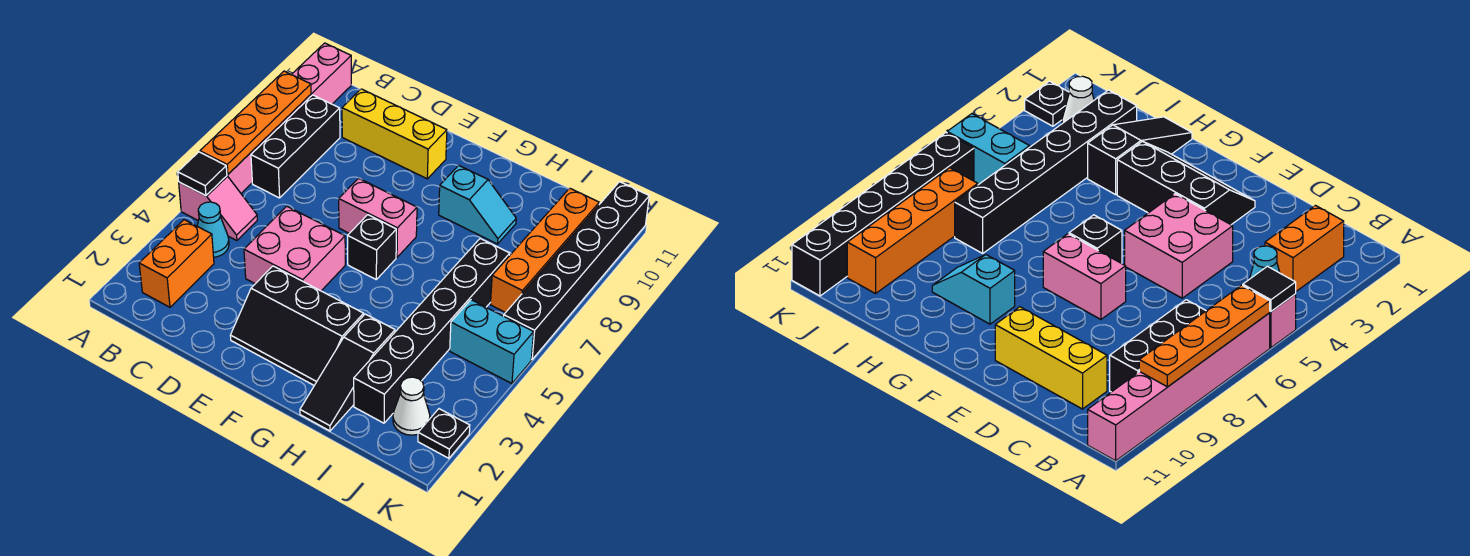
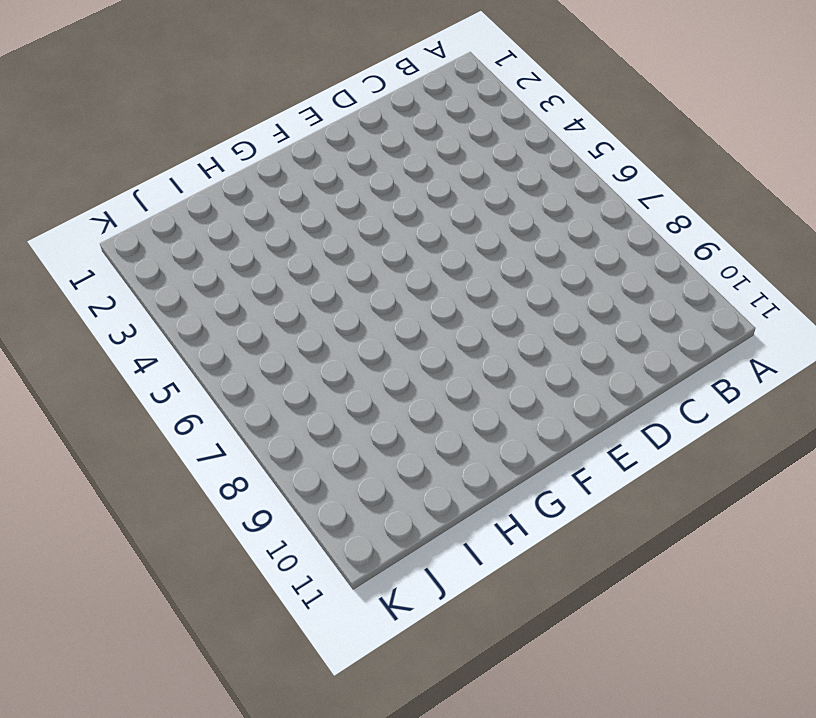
none -> pink slope A5:B5 level 1 top A
none -> pink brick A6:A11 level 1
none -> orange brick B2:B3 level 1

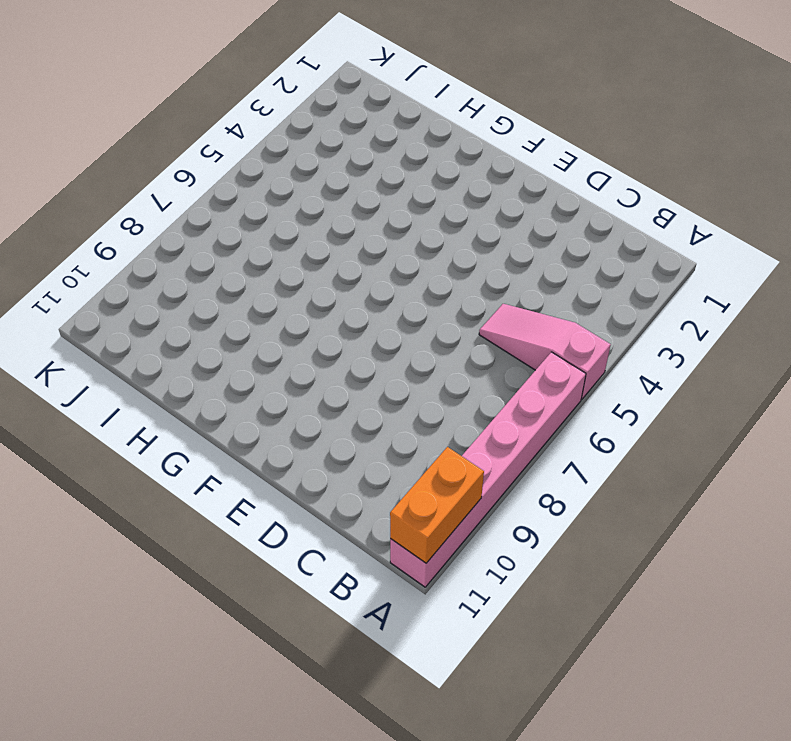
pink slope A5:C5 level 1 top A -> pink slope A5:B5 level 1 top A
orange brick A10:A11 level 2 -> orange brick B2:B3 level 1
none -> cyan cone B4 level 1
none -> black brick B7:B9 level 1
none -> yellow brick C10:E10 level 1

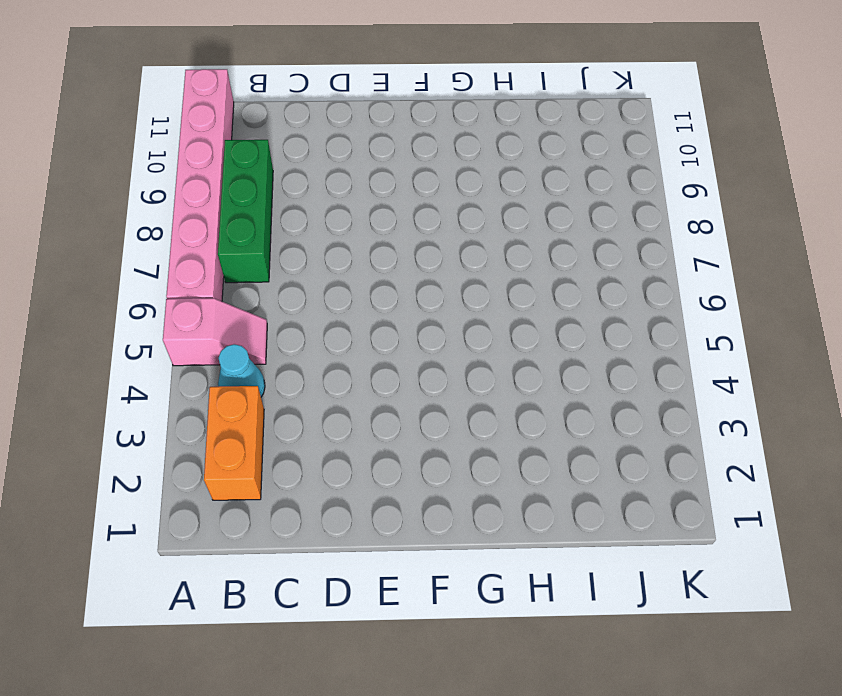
green brick B7:B9 level 1 -> black brick B7:B9 level 1
none -> yellow brick C10:E10 level 1
none -> pink brick D4:E5 level 1
none -> black slope E2:G3 level 1 top 3

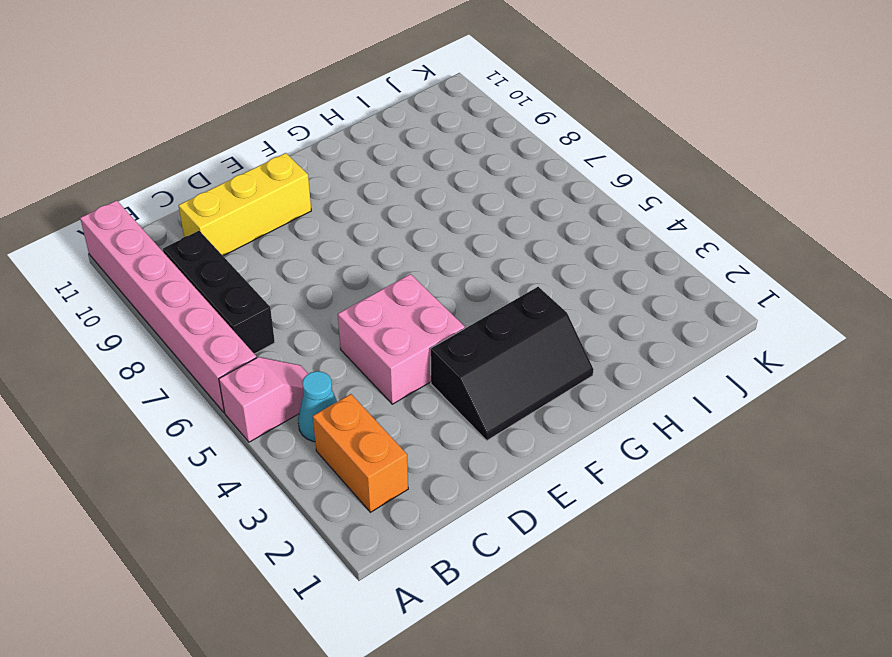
none -> pink brick E7:F7 level 1
none -> black brick F6 level 1
none -> cyan slope G9:H9 level 1 top G

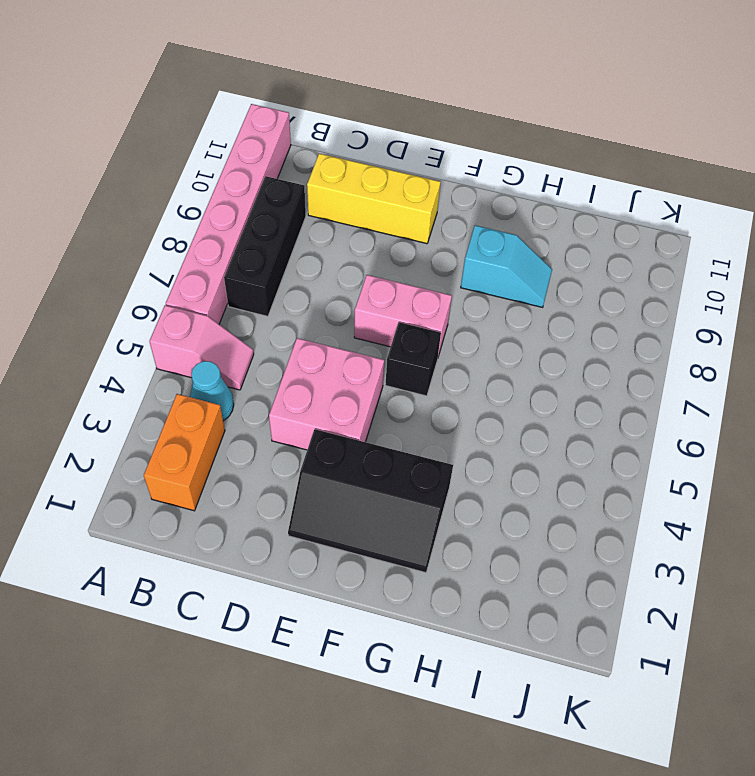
none -> black slope H1:H3 level 1 top 3
none -> black brick I2:I7 level 1
none -> white cone J2 level 1

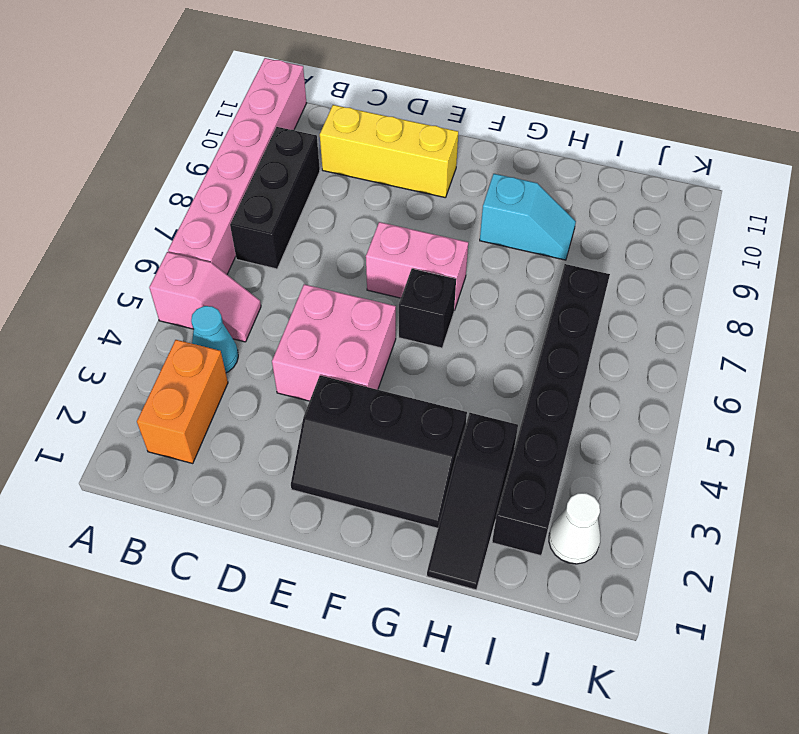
none -> cyan brick J5:K5 level 1
none -> orange brick J7:J10 level 1
none -> black plate K2 level 1

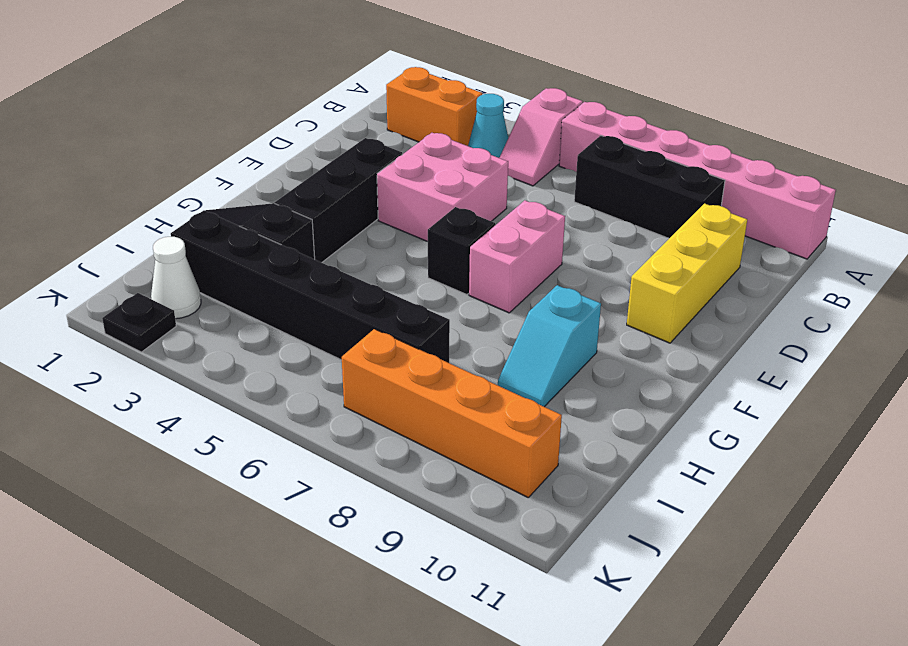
none -> cyan brick J5:K5 level 1
none -> black brick K6:K11 level 1
none -> black tile A5 level 2

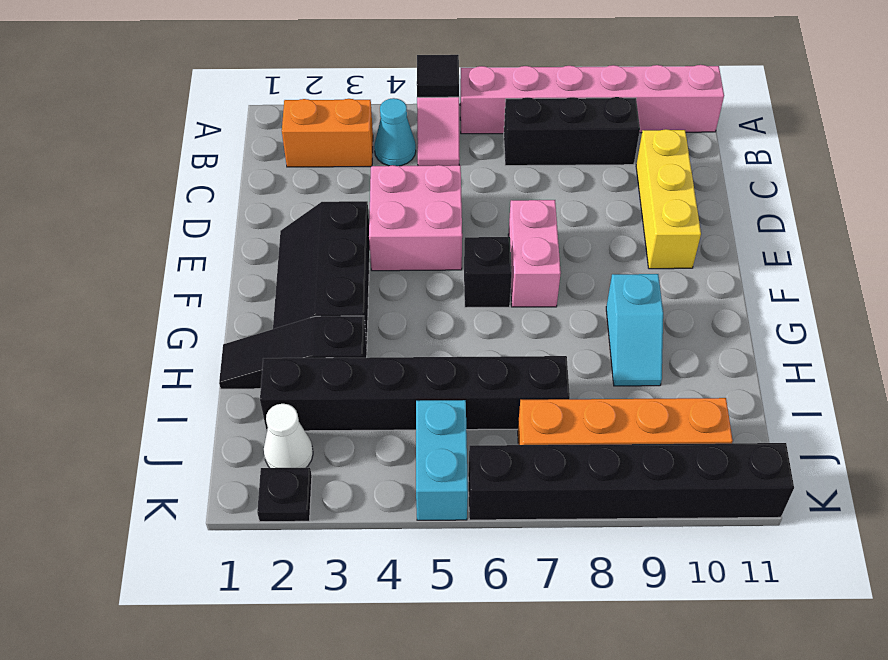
none -> orange plate A6:A9 level 2

